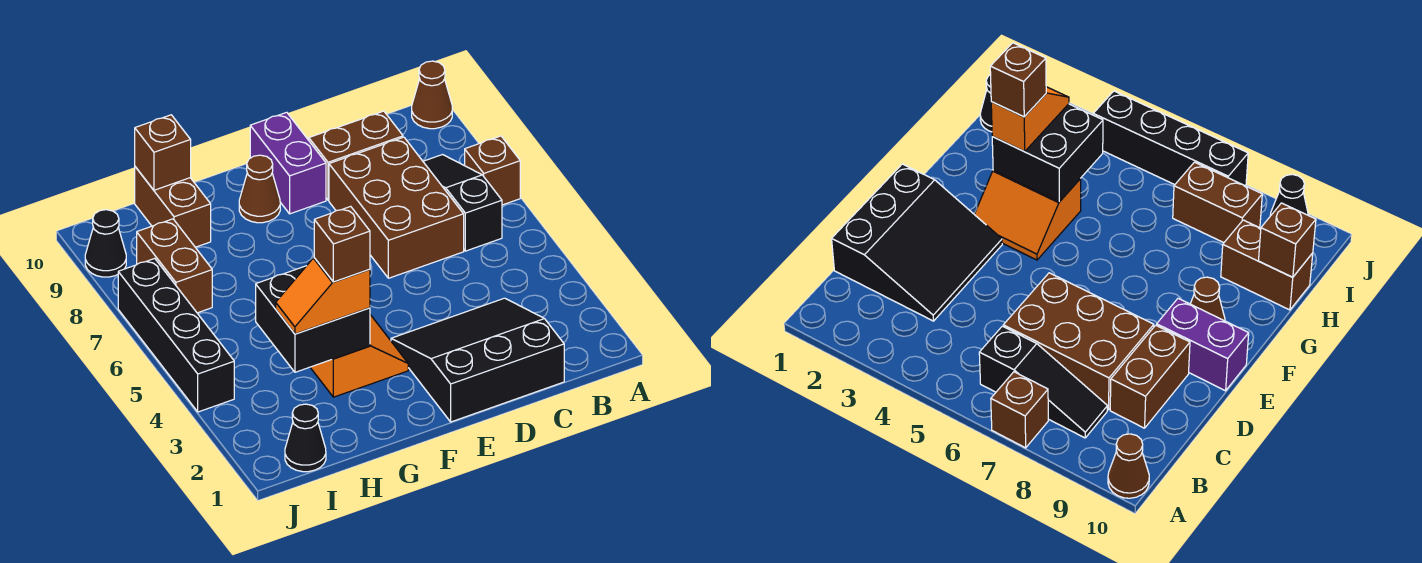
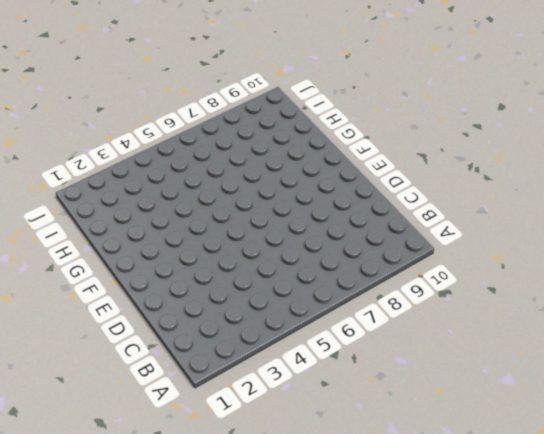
none -> brown brick A7 level 1
none -> brown cone A10 level 1
none -> black slope B6:B8 level 1 top 6

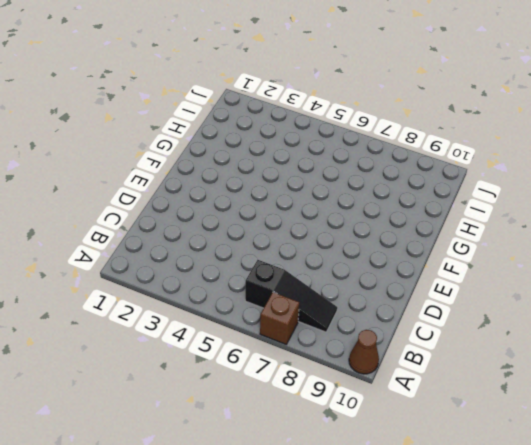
none -> black slope C1:E3 level 1 top 1
none -> brown brick C6:D8 level 1
none -> brown brick C9:D9 level 1

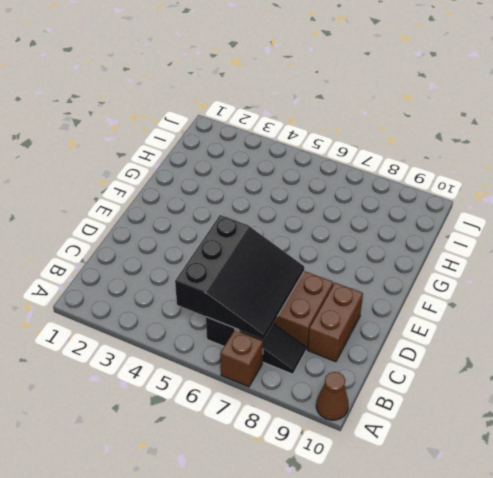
black slope B5:D7 level 2 top 5 -> black slope C1:E3 level 1 top 1
none -> purple brick E9:E10 level 1
none -> orange slope F3:G4 level 1 top G
none -> brown cone F9 level 1

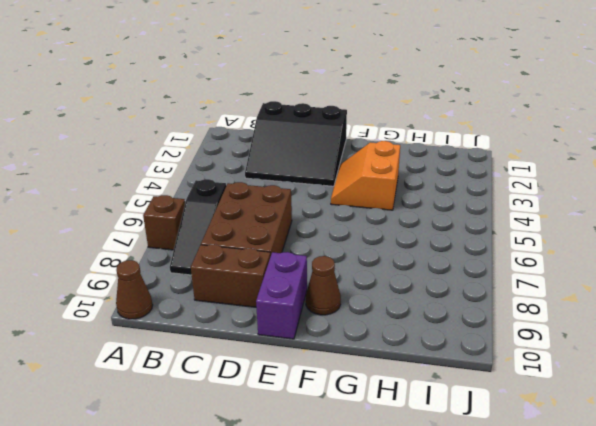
none -> brown brick H9:H10 level 1
none -> black cone I1 level 1
none -> brown brick I7:I8 level 1

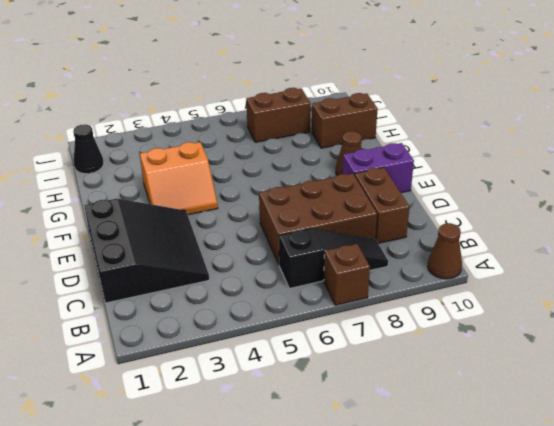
none -> black brick J4:J7 level 1
none -> black cone J9 level 1
none -> black brick G3:H4 level 2

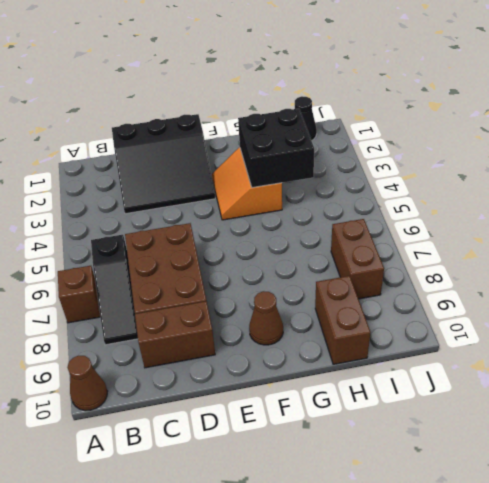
none -> purple brick E9:E10 level 1
none -> black brick J4:J7 level 1
none -> black cone J9 level 1

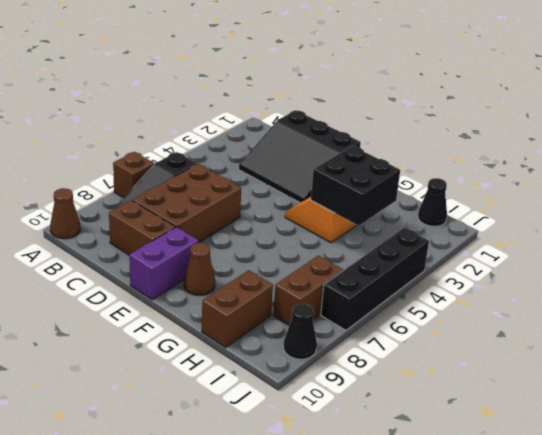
none -> brown brick H10 level 2
none -> orange slope G3:H3 level 3 top G
none -> brown brick G3 level 4

